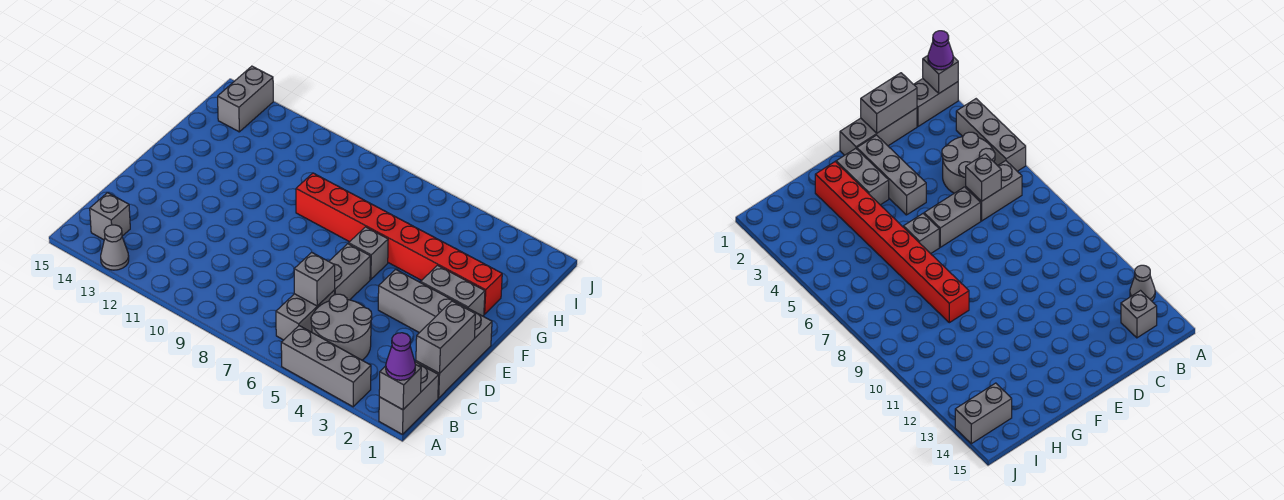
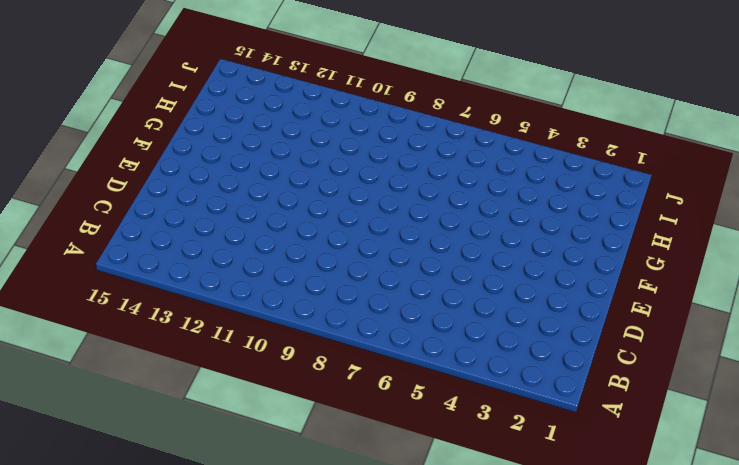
none -> grey brick A1:B1 level 1
none -> grey brick A3:A5 level 1
none -> grey cone A13 level 1

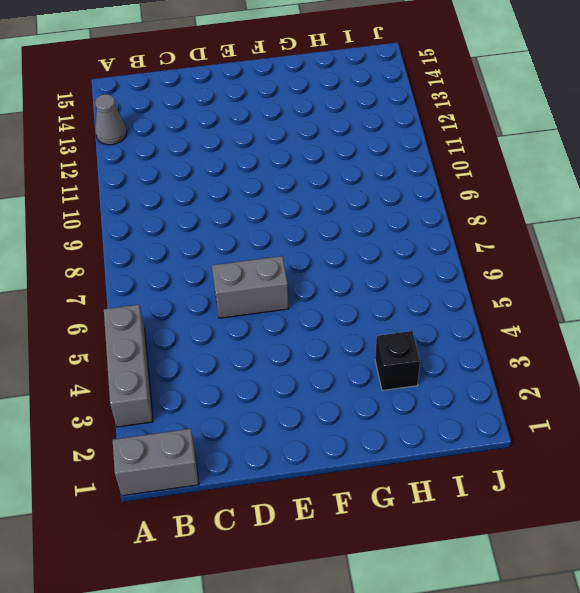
black brick H3 level 1 -> none
none -> grey round brick B4:C5 level 1
none -> grey brick B6:C6 level 1
none -> grey brick B14 level 1

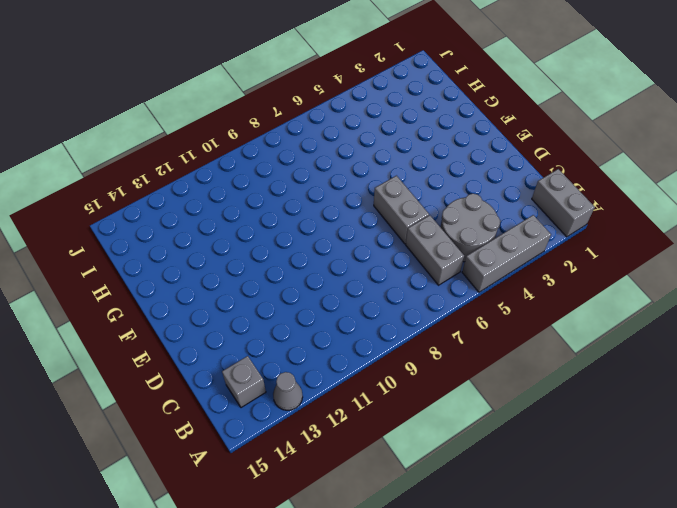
none -> grey brick C1:E1 level 1
none -> grey brick E2:E4 level 1
none -> grey brick F2:F3 level 1

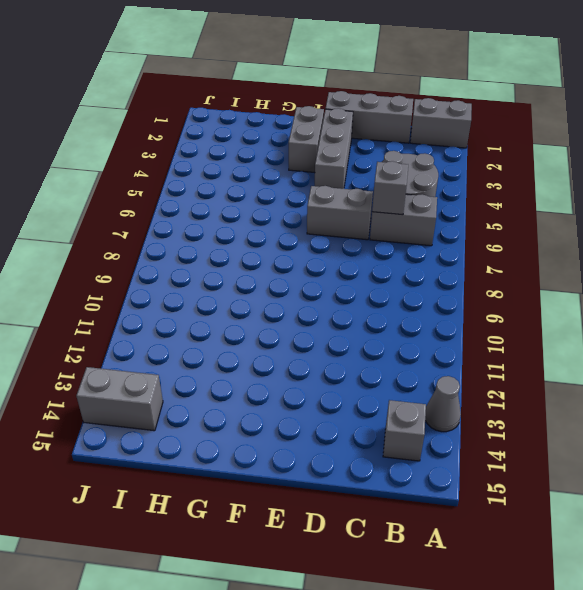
none -> grey brick A3:A5 level 1
none -> grey brick F6 level 1
none -> red brick G2:G9 level 1

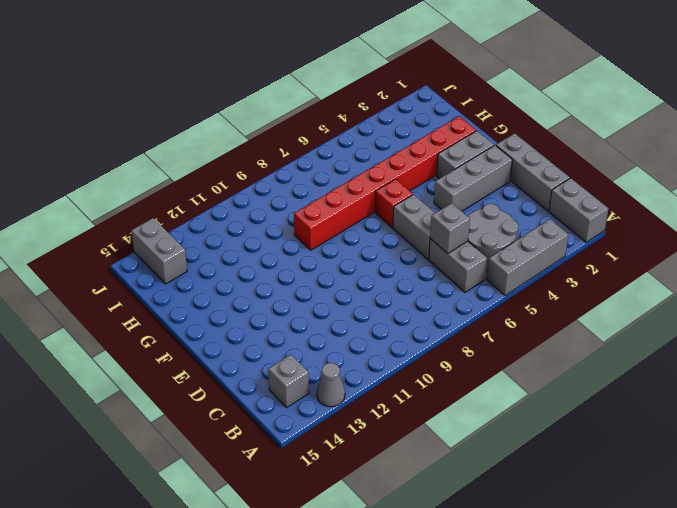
red brick F6 level 1 -> grey brick F6 level 1
none -> grey brick A1 level 2
none -> grey brick C1:D1 level 2
none -> purple cone A1 level 3

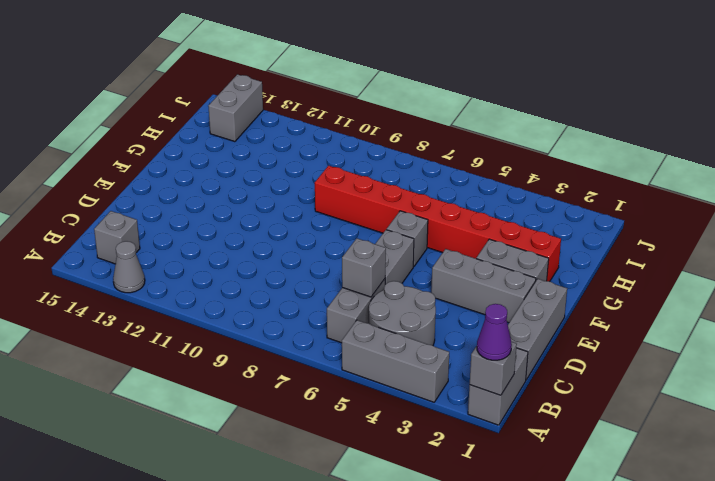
none -> grey brick C1:D1 level 2

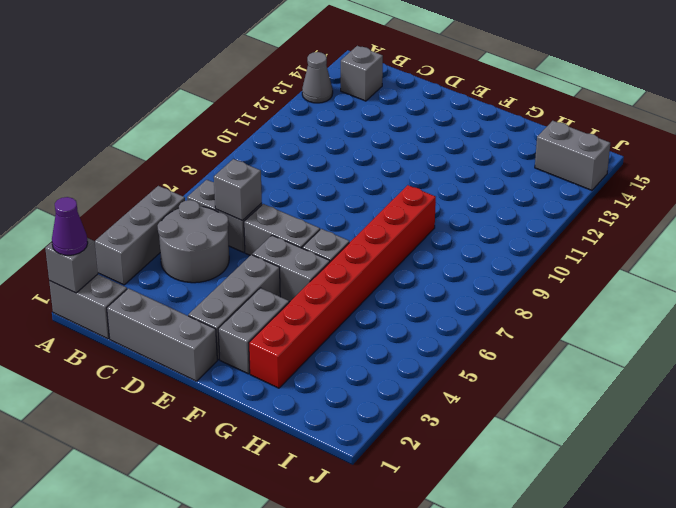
grey brick E5:F5 level 1 -> grey brick C1:D1 level 2

